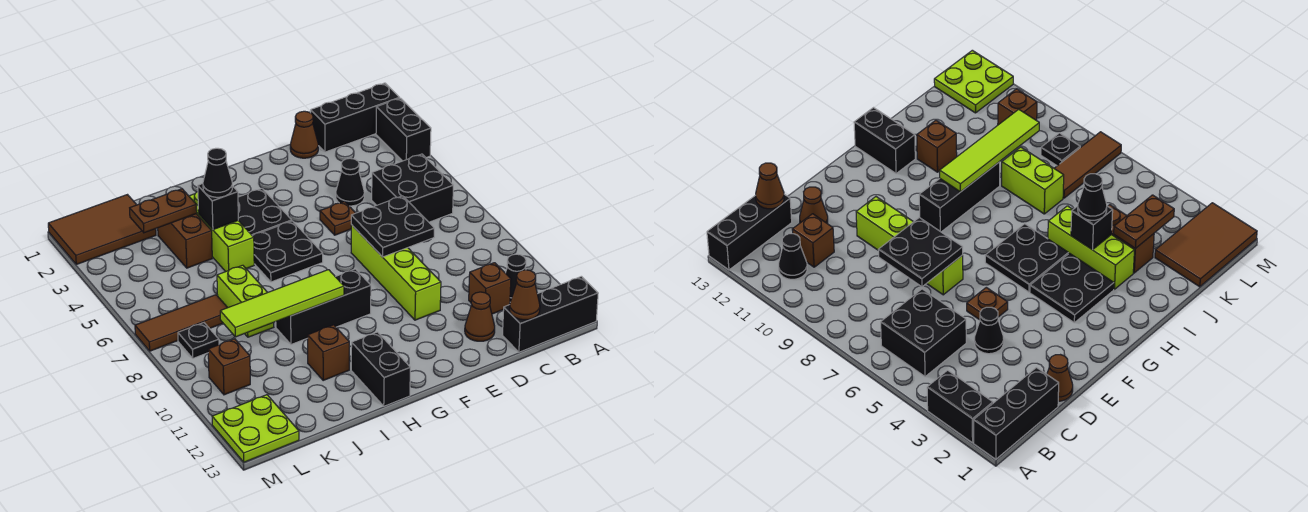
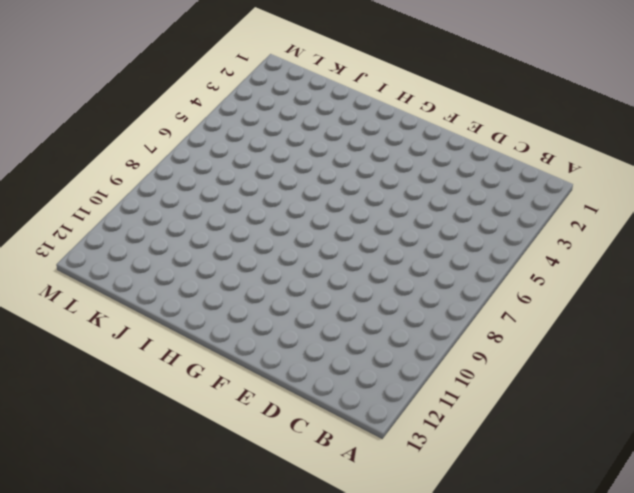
none -> black brick A1:C1 level 1
none -> black brick A2:A3 level 1
none -> black brick A13:C13 level 1
none -> black brick B5:C6 level 1

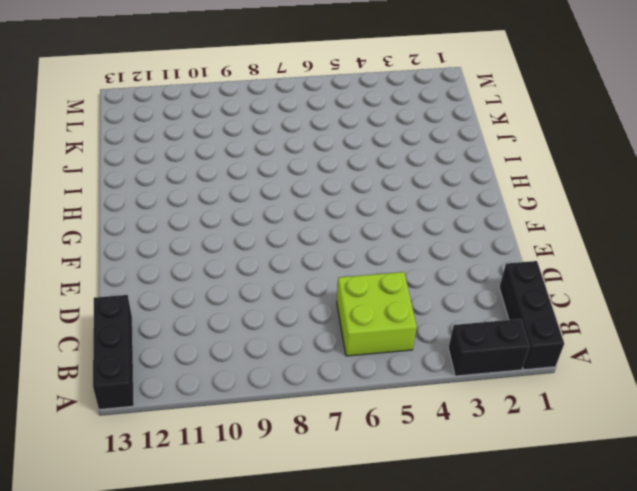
lime brick B5:C6 level 1 -> black brick B5:C6 level 1
none -> black cone B11 level 1
none -> brown brick C11 level 1
none -> brown cone D1 level 1
none -> black cone D4 level 1

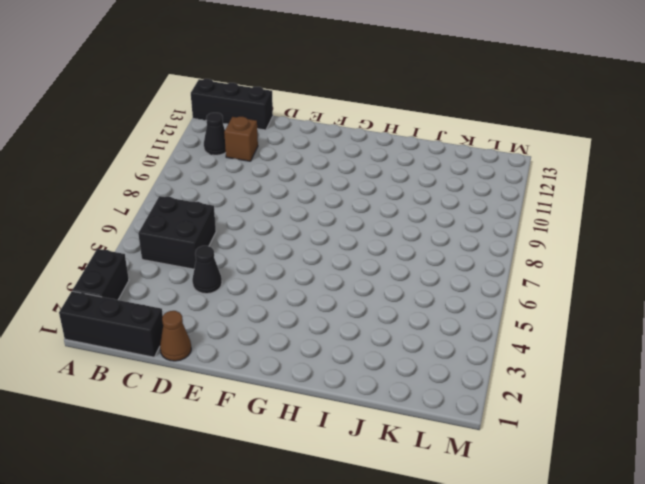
none -> brown cone D12 level 1
none -> brown plate E5 level 1
none -> lime brick E7:E10 level 1
none -> black plate G3:H4 level 1

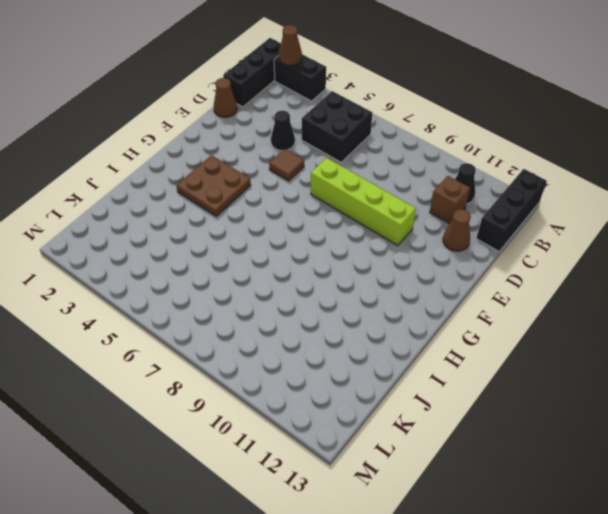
brown cone A2 level 2 -> brown cone C13 level 2
brown tile E5 level 1 -> brown plate E5 level 1
brown plate G3:H4 level 1 -> black plate G3:H4 level 1
none -> black plate G5:H6 level 1
none -> black brick G9:I9 level 1
none -> black brick H12:H13 level 1
none -> lime brick I3:I5 level 1

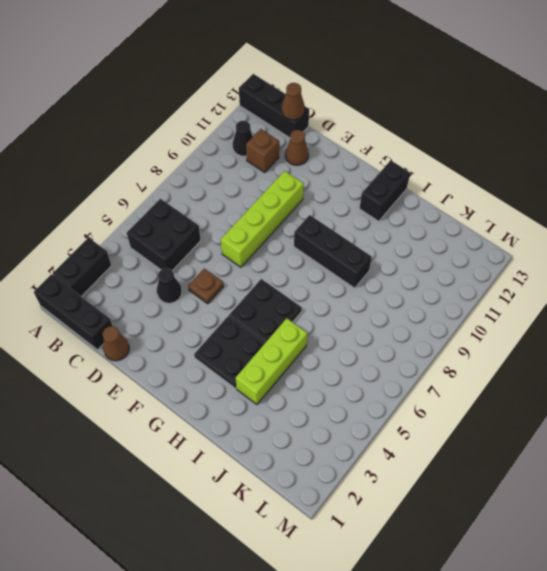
none -> brown brick I11 level 1
none -> brown brick J3:J4 level 1
none -> lime brick J7:J8 level 1
none -> brown tile K1:M2 level 1

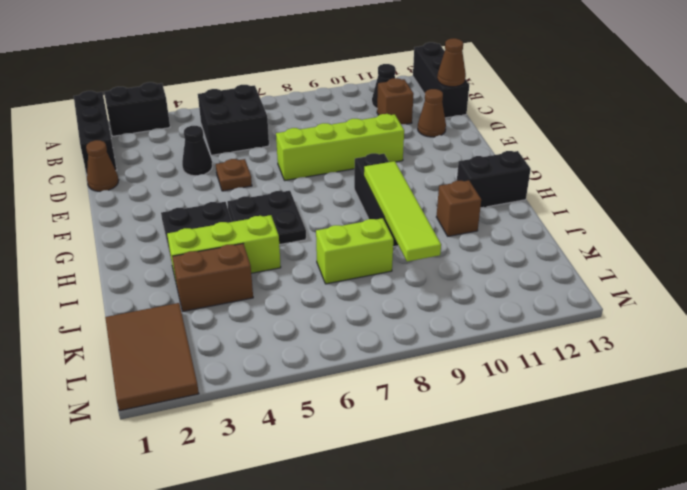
none -> brown tile K7:M7 level 1
none -> black plate L8 level 1
none -> brown brick L10 level 1
none -> lime plate L12:M13 level 1

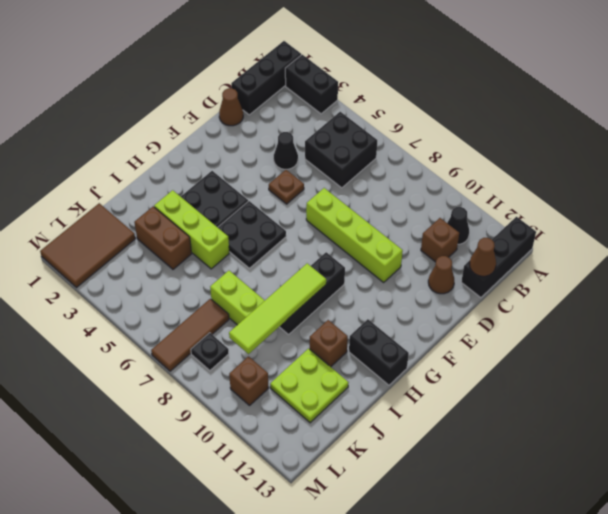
lime plate J11:K12 level 1 -> lime plate L12:M13 level 1
none -> black plate D7:E8 level 2
none -> black brick I4 level 2
none -> brown plate J3:K3 level 2
none -> black cone I4 level 3

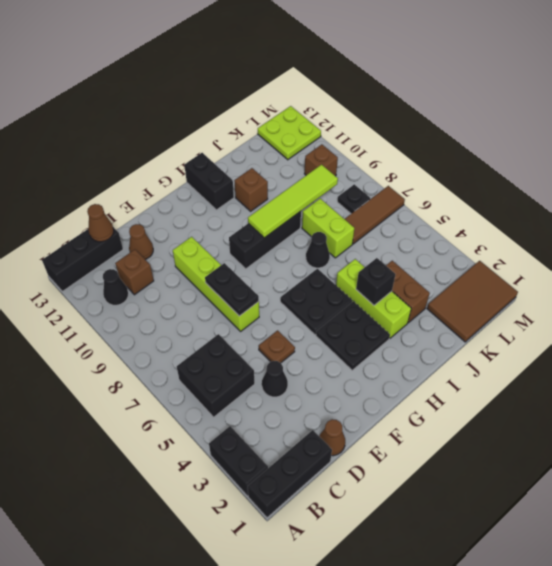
black plate E7:E8 level 2 -> black plate D7:E8 level 2
black cone I7 level 1 -> black cone I4 level 3
none -> brown plate J3:K3 level 2

